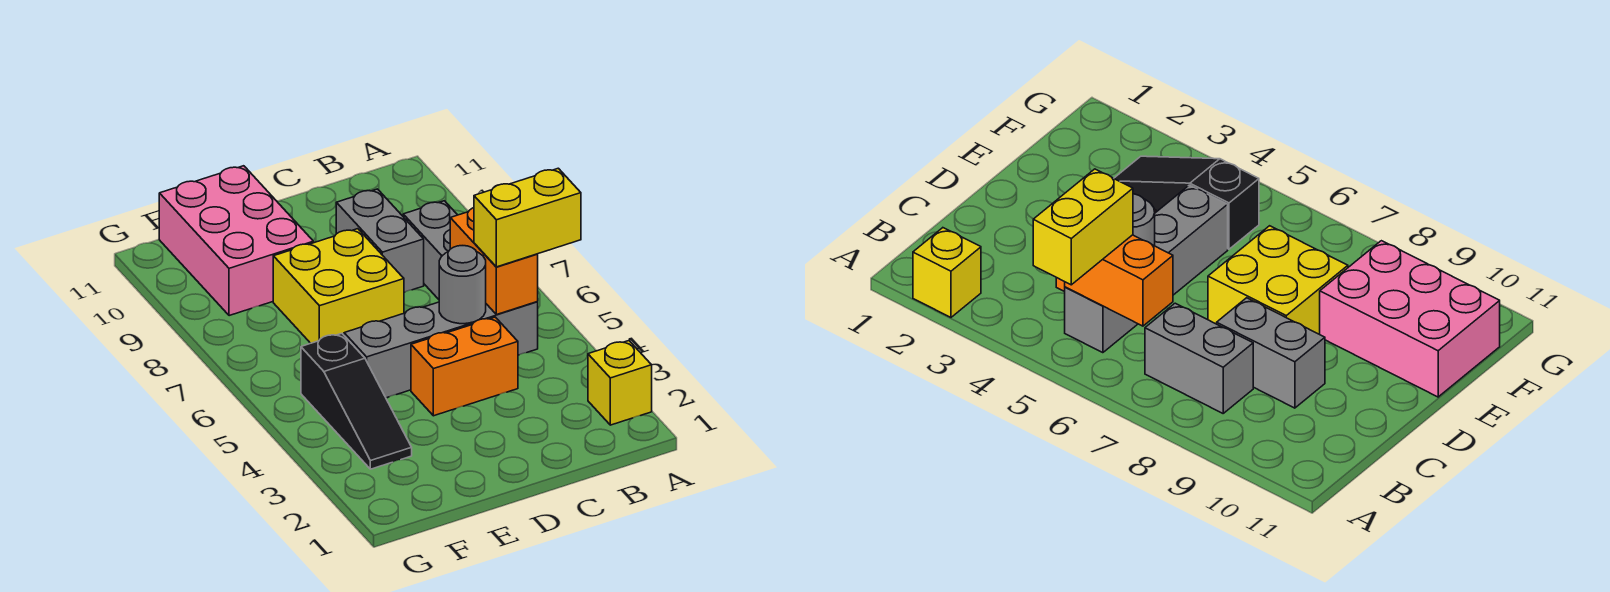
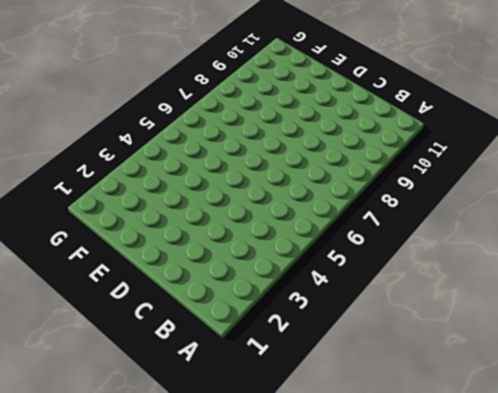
none -> yellow brick A2 level 1
none -> grey brick B5:E5 level 1

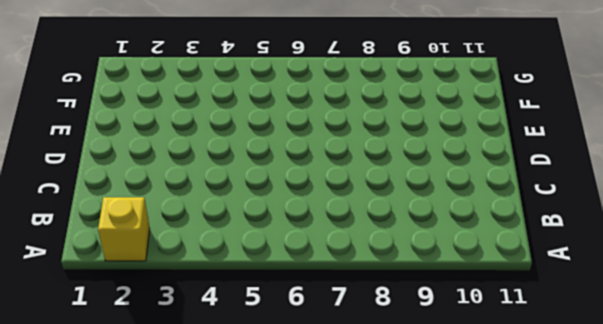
none -> grey brick B5:E5 level 1
none -> grey brick B7:B8 level 1

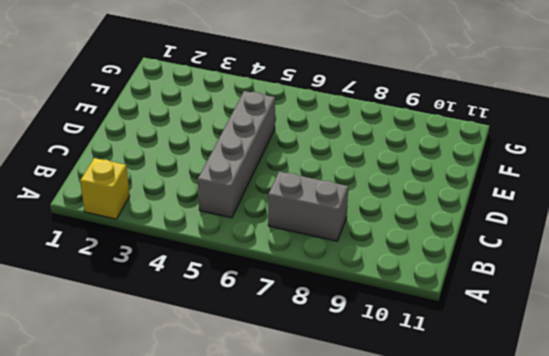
none -> orange brick C4:D4 level 1
none -> grey brick C8:C9 level 1

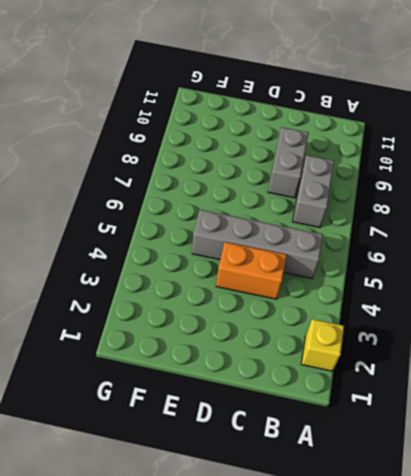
none -> yellow brick D7:E8 level 1
none -> pink brick E9:F11 level 1

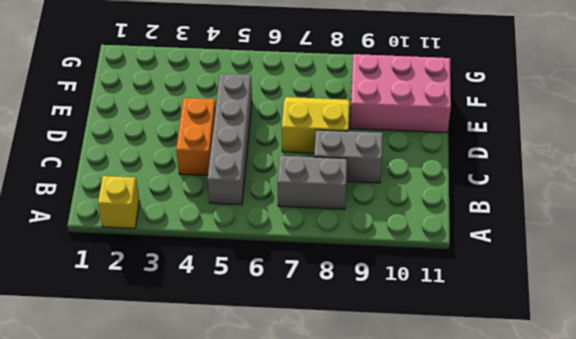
yellow slope D7:E8 level 1 top D -> yellow brick D7:E8 level 1
none -> black slope F3:F5 level 1 top 5
none -> orange brick B5:B6 level 2

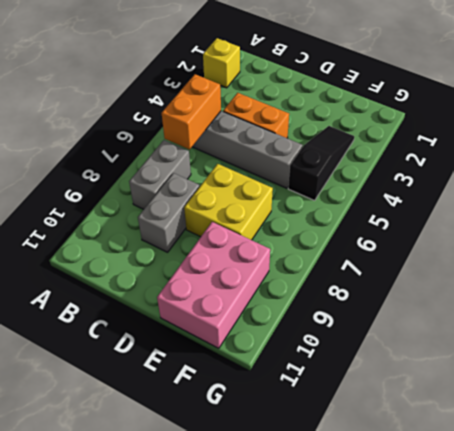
none -> grey round brick C5 level 2
none -> yellow brick A5:B5 level 3

